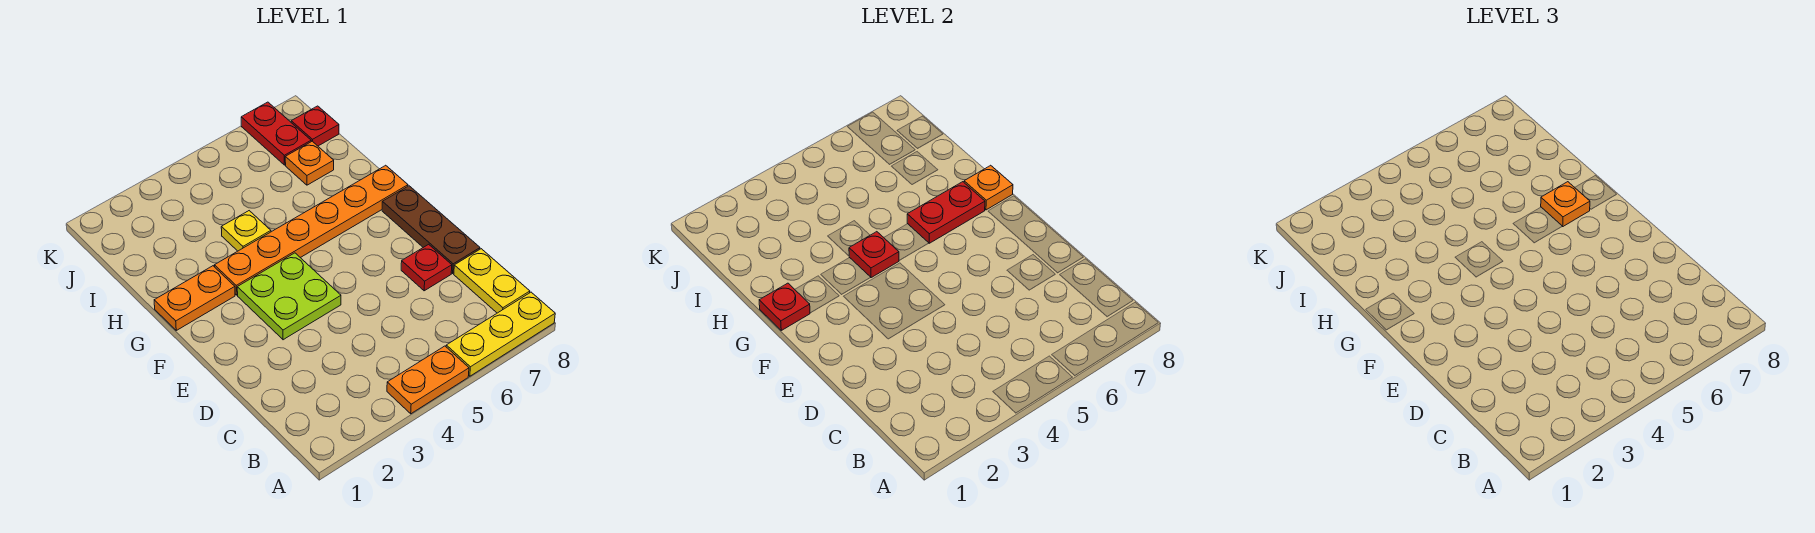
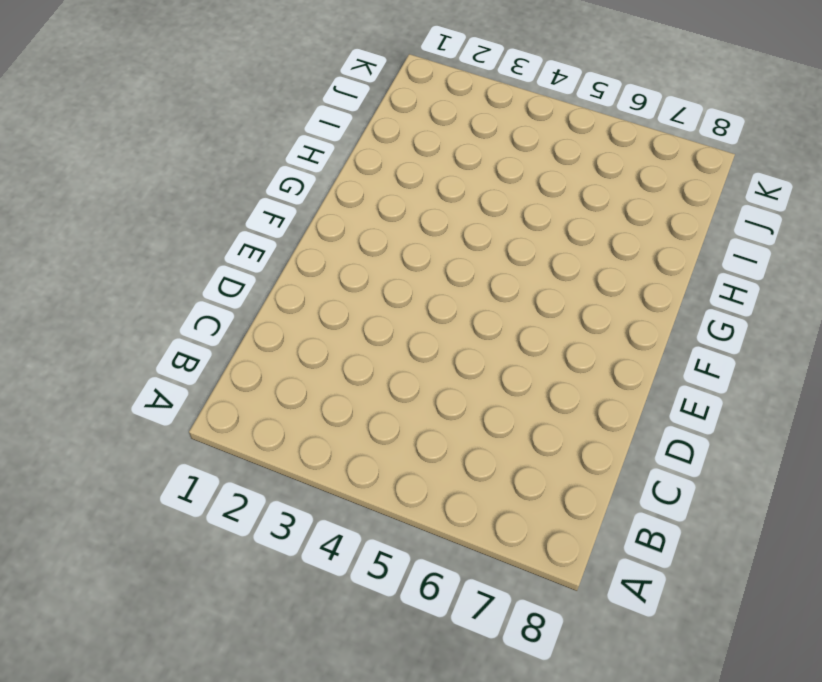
none -> orange plate A4:A5 level 1
none -> yellow plate A6:A8 level 1
none -> yellow plate B8:C8 level 1

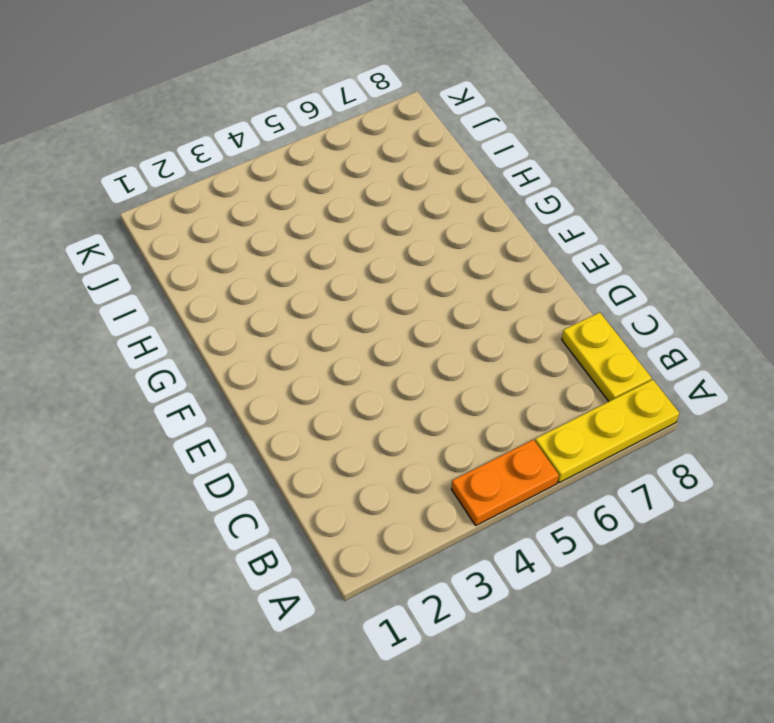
none -> red plate D7 level 1
none -> brown plate D8:F8 level 1
none -> lime plate E3:F4 level 1

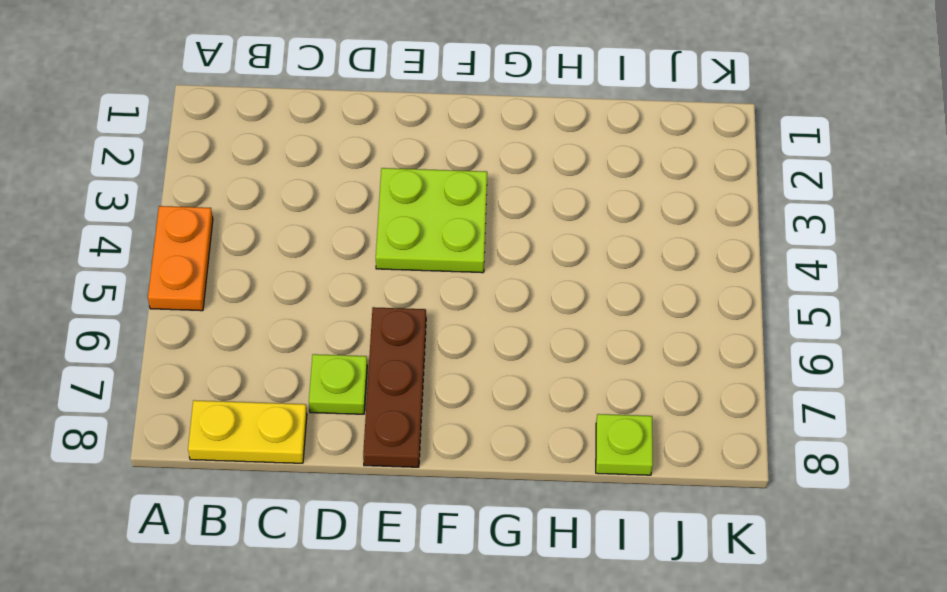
lime plate D7 level 1 -> red plate D7 level 1
brown plate E6:E8 level 1 -> brown plate D8:F8 level 1
lime plate I8 level 1 -> none
none -> yellow plate A6:A8 level 1
none -> orange plate G1:G2 level 1
none -> orange plate G3:G8 level 1

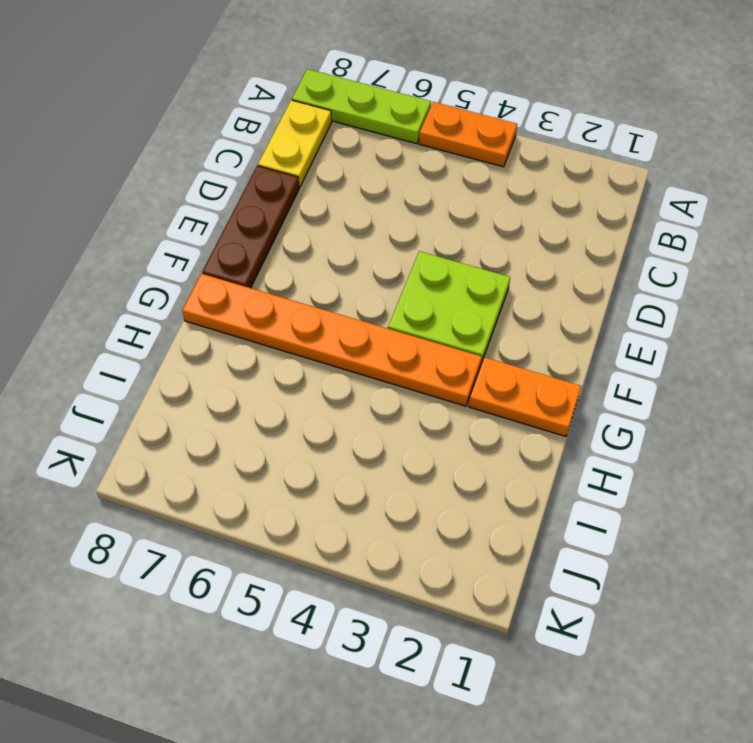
lime plate A6:A8 level 1 -> yellow plate A6:A8 level 1
none -> red plate D7 level 1
none -> yellow plate H4 level 1
none -> orange plate I7 level 1

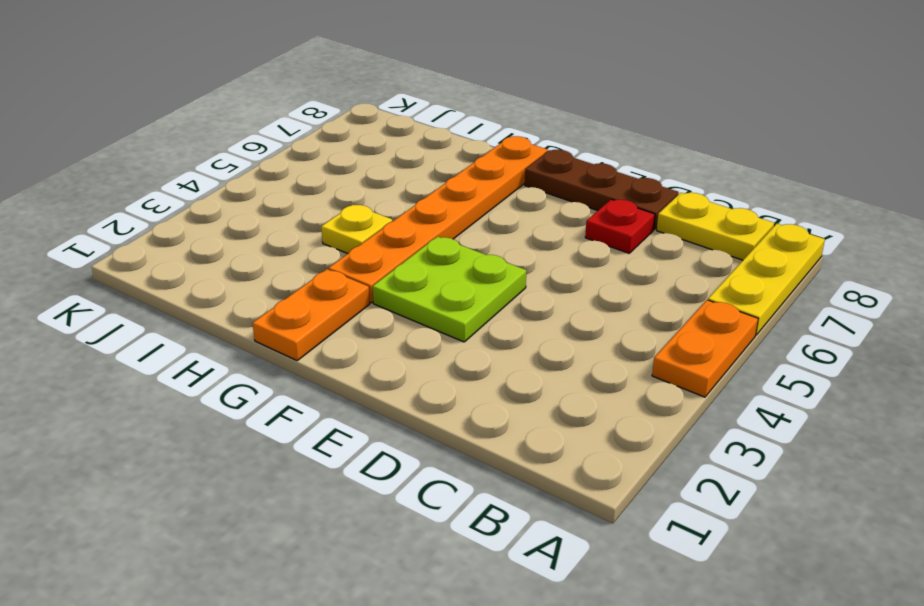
none -> orange plate I7 level 1
none -> red plate J7:K7 level 1
none -> red plate J8 level 1

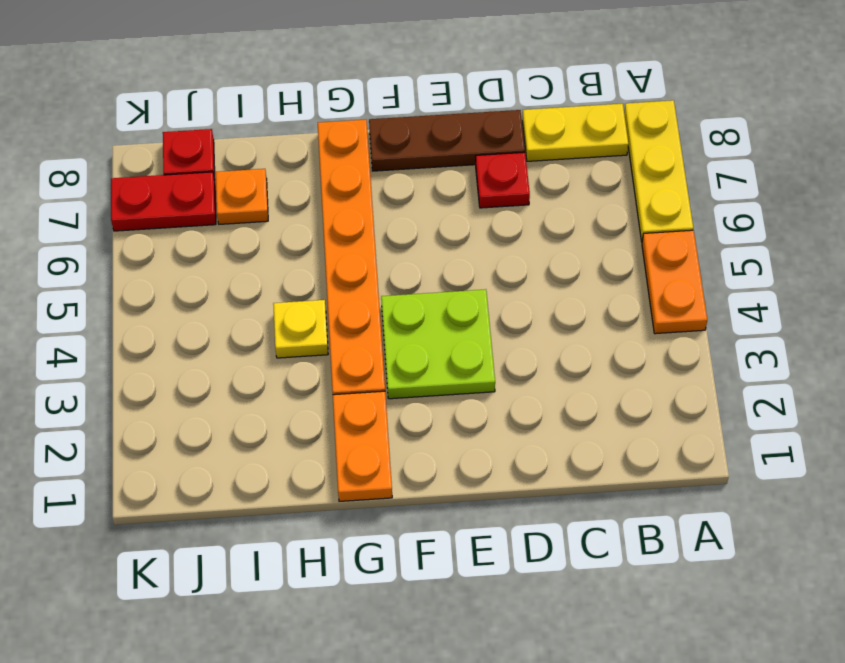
none -> red plate G1 level 2
none -> red plate G4 level 2
none -> red plate G6:G7 level 2

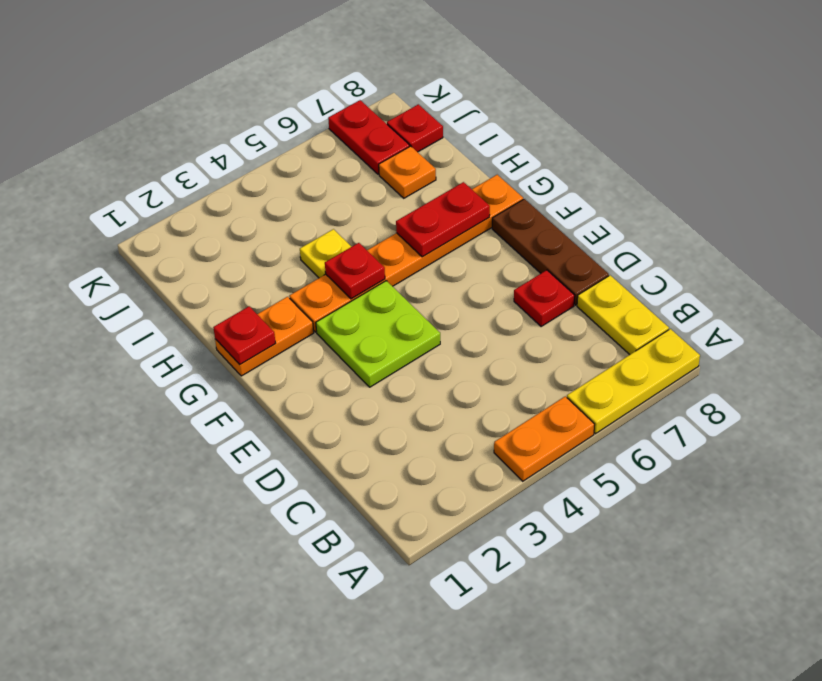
none -> orange plate G8 level 2
none -> orange plate G7 level 3

